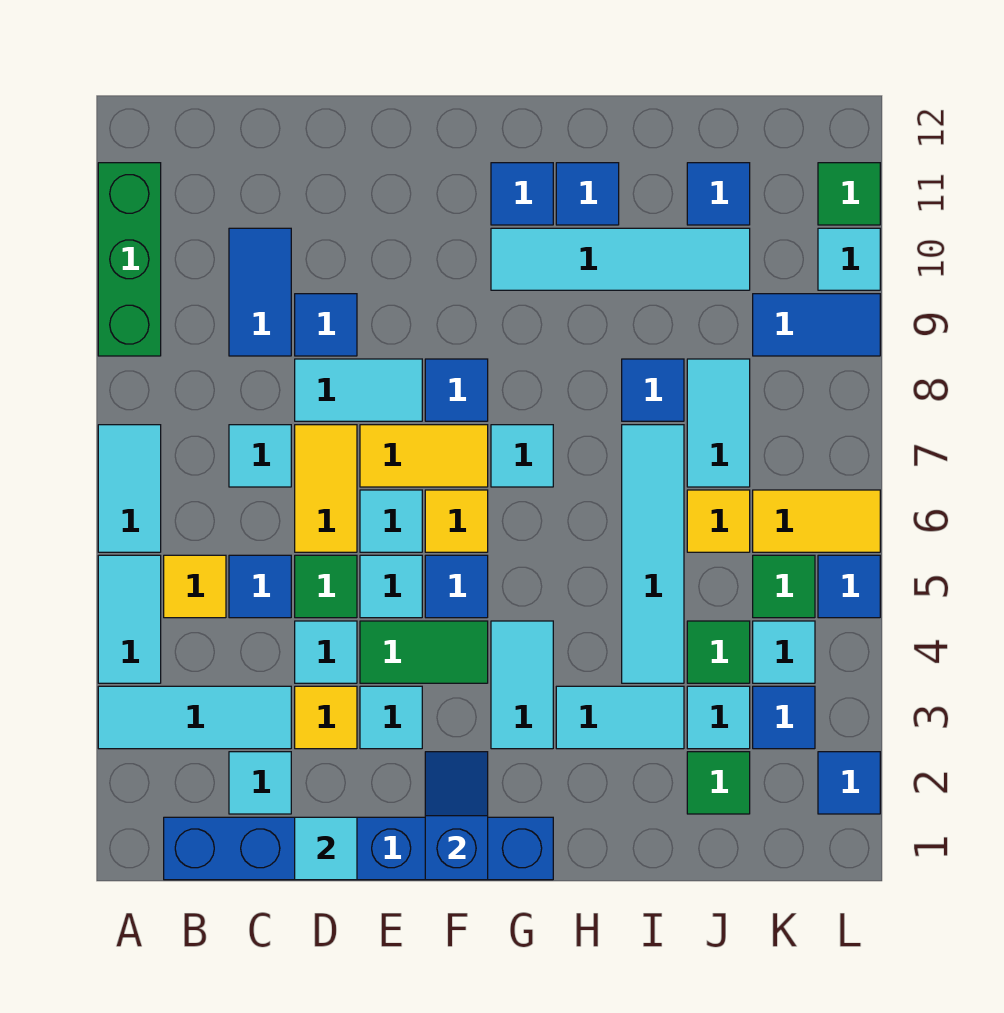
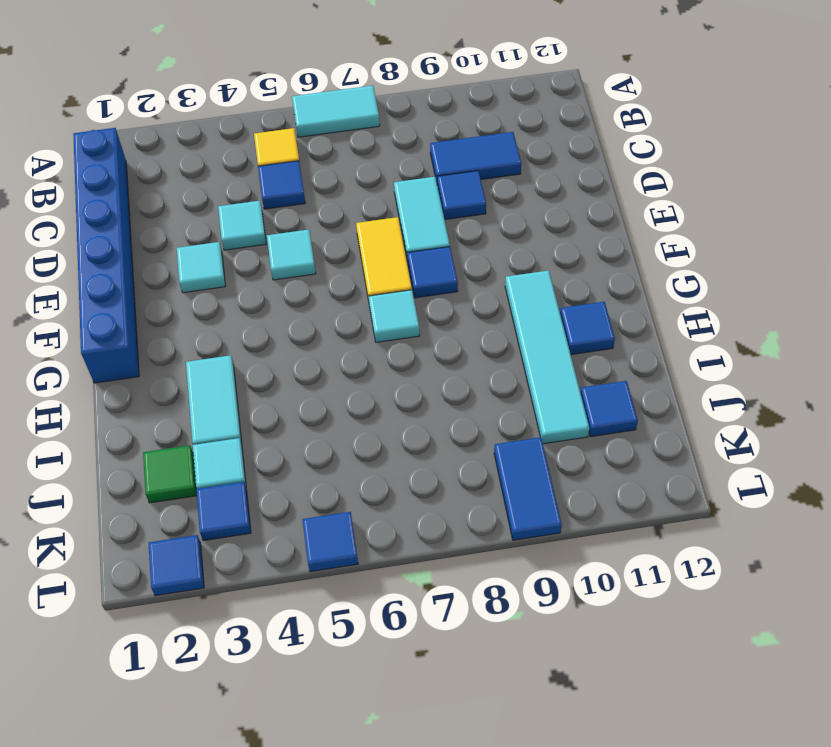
none -> cyan tile A3:C3 level 1
none -> cyan tile A4:A5 level 1
none -> green brick A9:A11 level 1
none -> cyan tile C2 level 1

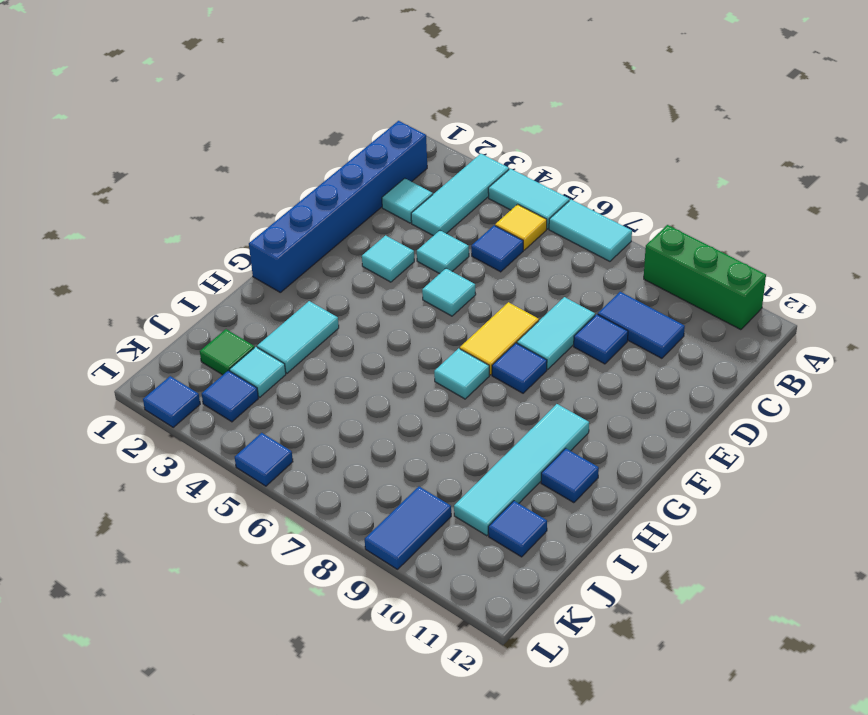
none -> cyan tile C7 level 1
none -> yellow tile D3 level 1
none -> green tile D5 level 1
none -> yellow tile D6:D7 level 1

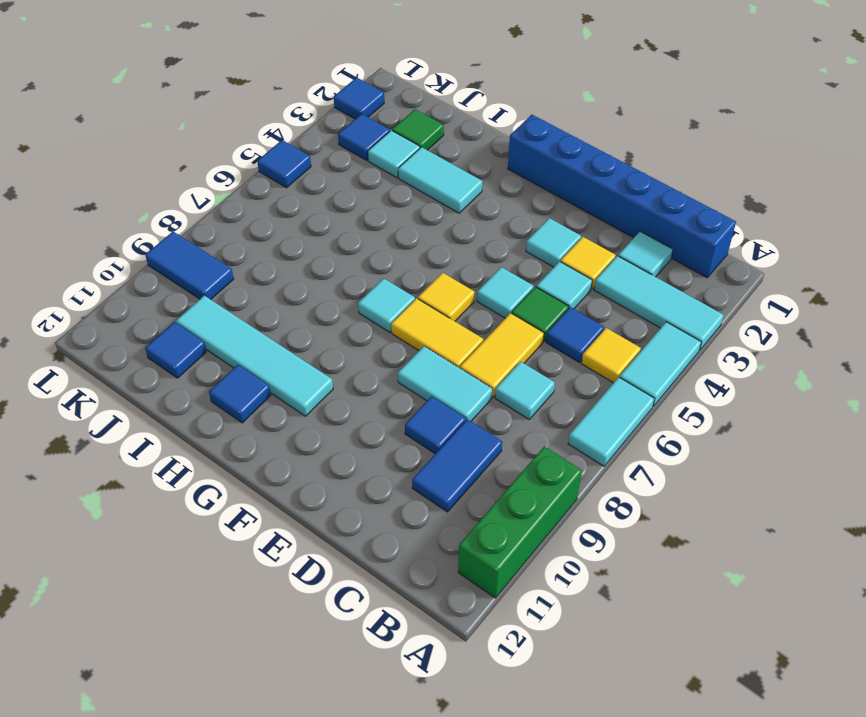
none -> green tile E4:F4 level 1
none -> cyan tile E6 level 1
none -> blue tile F5 level 1
none -> blue tile F8 level 1

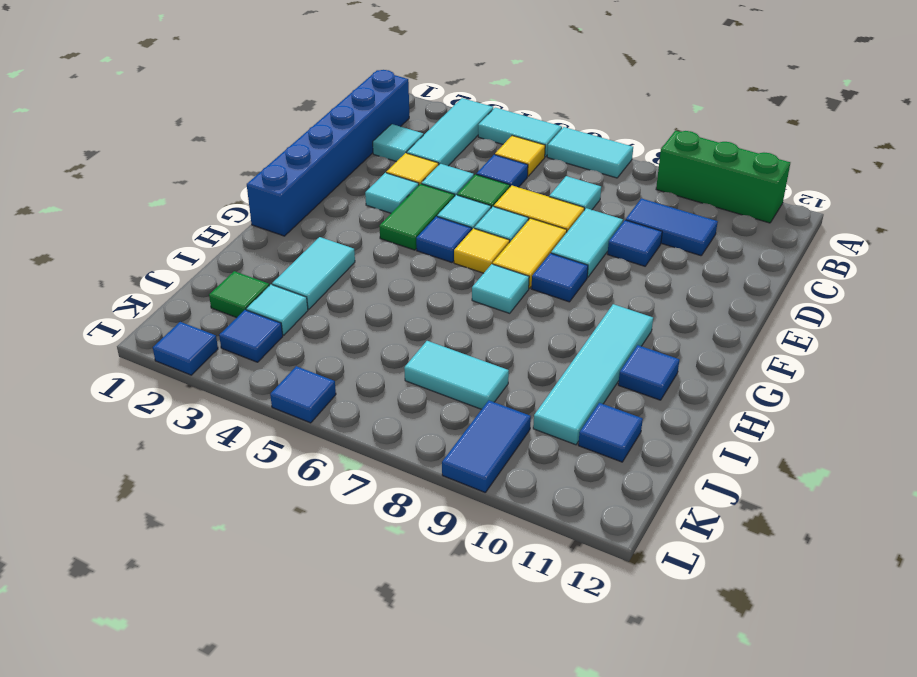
none -> cyan tile G3:G4 level 1
none -> blue tile G11 level 1
none -> cyan tile I4:I7 level 1
none -> blue tile I8 level 1

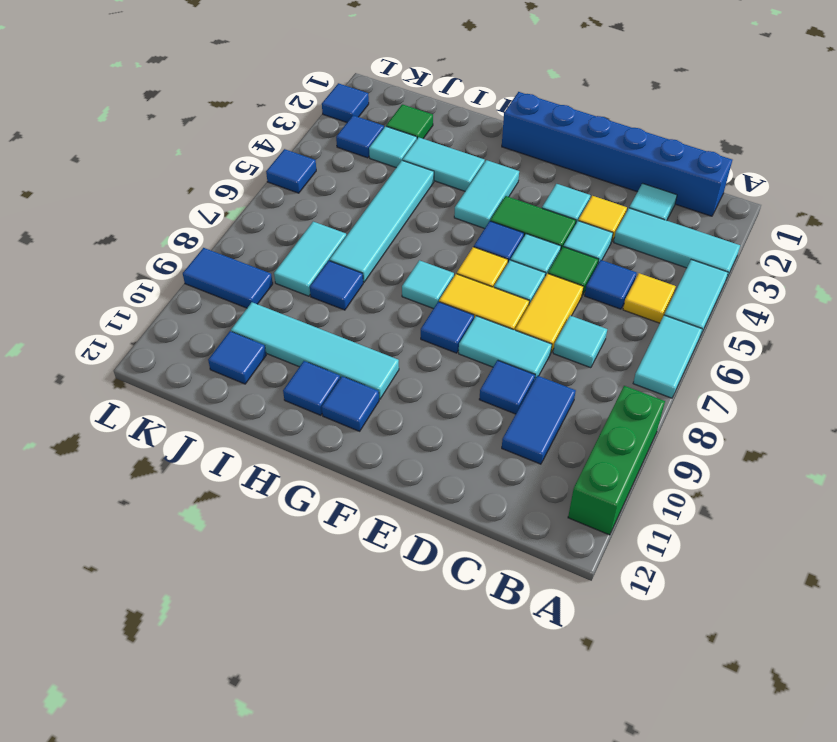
none -> green tile J4 level 1
none -> yellow tile J6 level 1
none -> cyan tile K4 level 1
none -> green tile K5 level 1

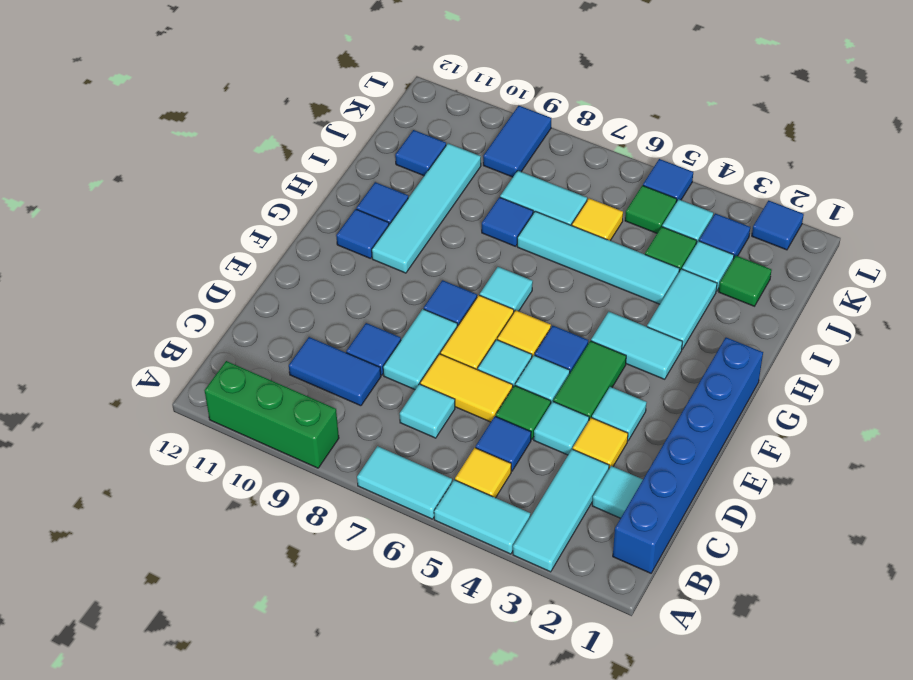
none -> yellow tile K6:L6 level 1
none -> cyan tile L10 level 1
none -> green tile L11 level 1
none -> cyan tile D1 level 2

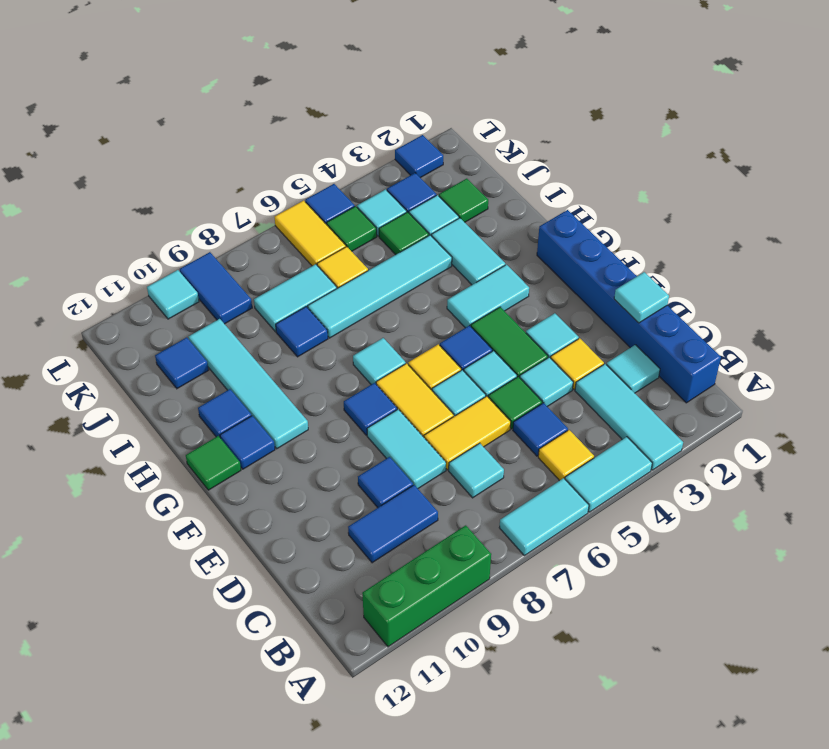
green tile G12 level 1 -> green tile L11 level 1
none -> blue slope F1:F2 level 2 top 1

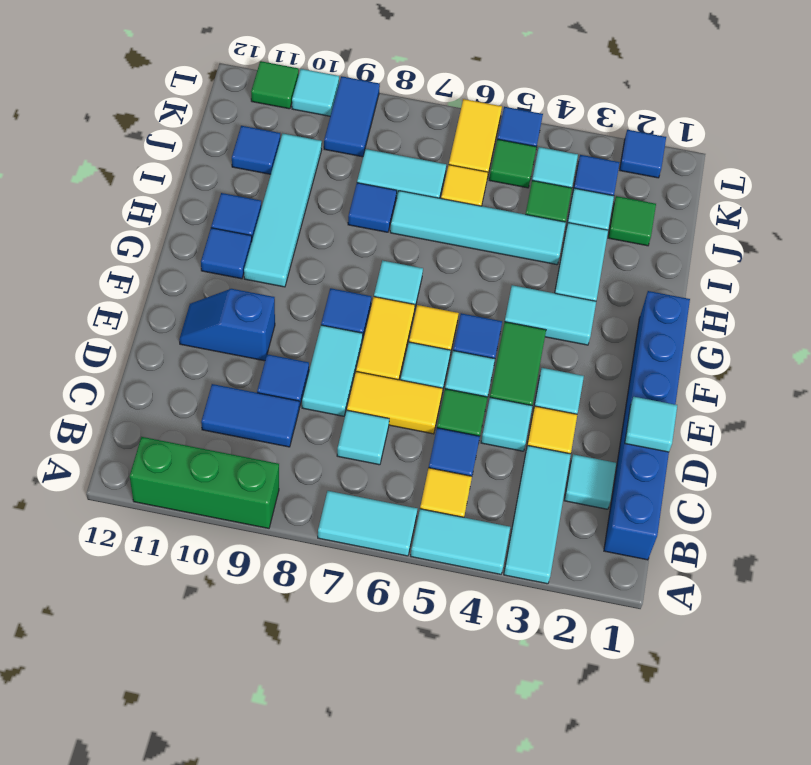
blue slope E10:E11 level 1 top 10 -> blue slope F1:F2 level 2 top 1

